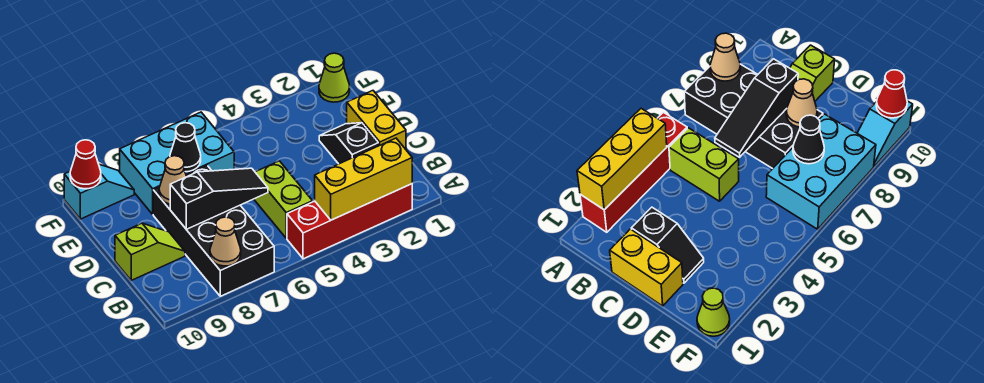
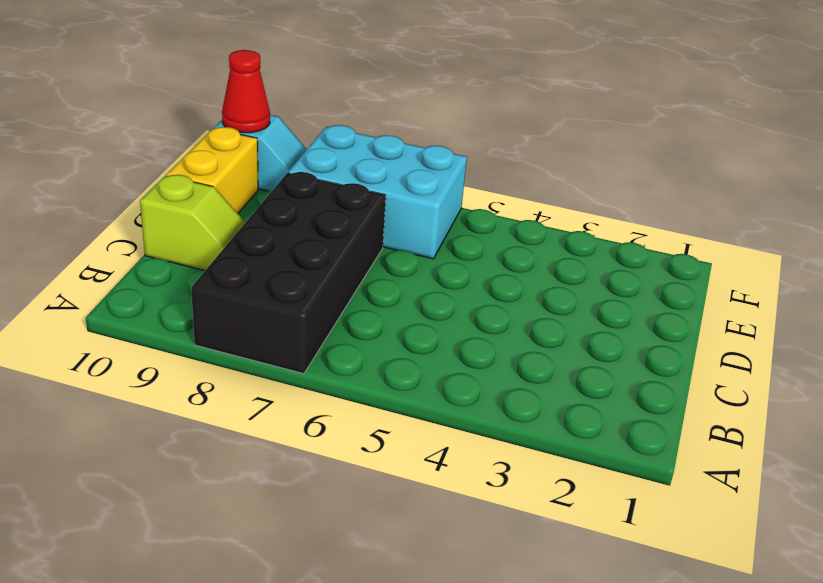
yellow brick D10:E10 level 1 -> yellow brick C1:D1 level 1
none -> red brick A2:A5 level 1
none -> lime brick B5:C5 level 1
none -> black slope C2:D2 level 1 top C

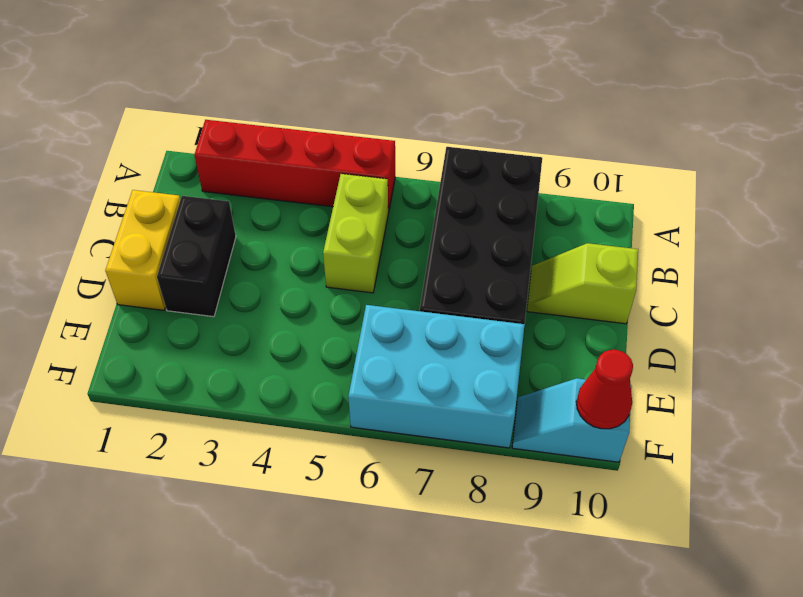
black brick C2:D2 level 1 -> black slope C2:D2 level 1 top C
none -> lime cone F1 level 1
none -> yellow brick A2:A4 level 2
none -> tan cone A8 level 2

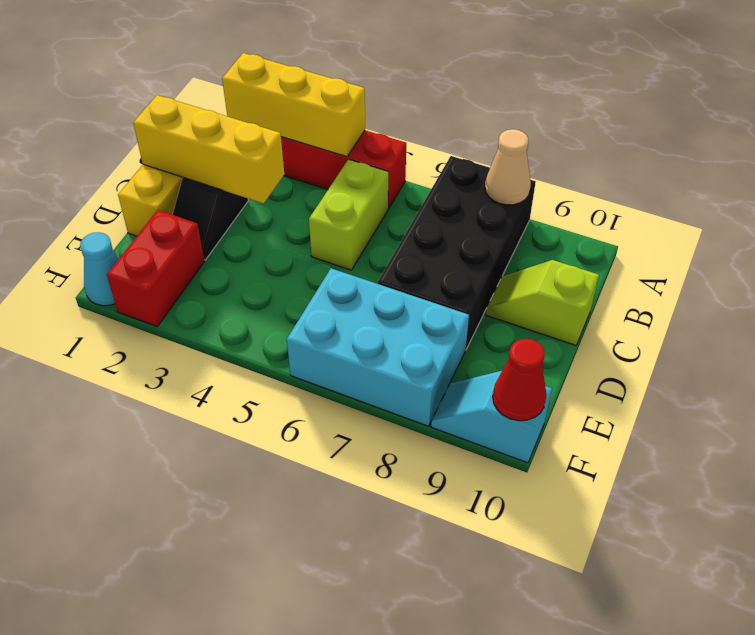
yellow brick C1:C3 level 2 -> none
red brick E2:F2 level 1 -> none
cyan cone F1 level 1 -> lime cone F1 level 1
none -> black slope C6:C8 level 2 top 8
none -> tan cone D8 level 2
none -> black cone E7 level 2

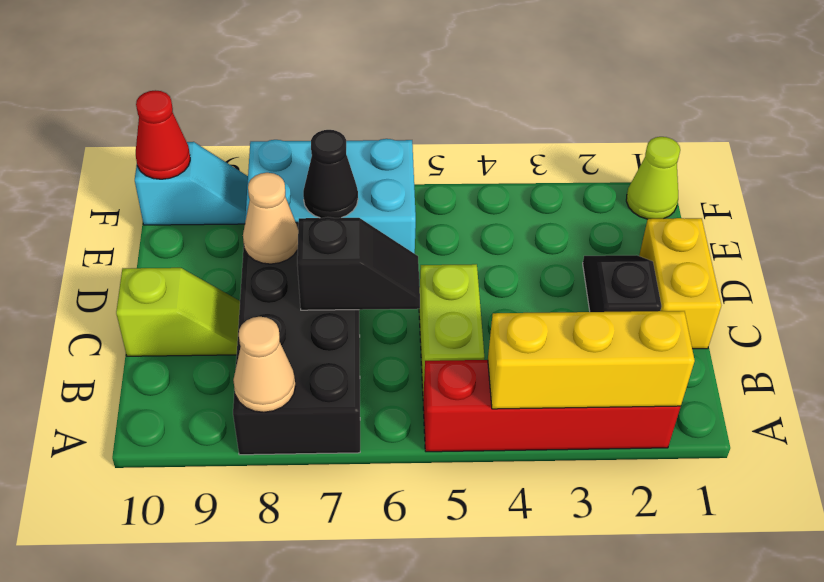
black slope C6:C7 level 2 top 7 -> black slope C6:C8 level 2 top 8

